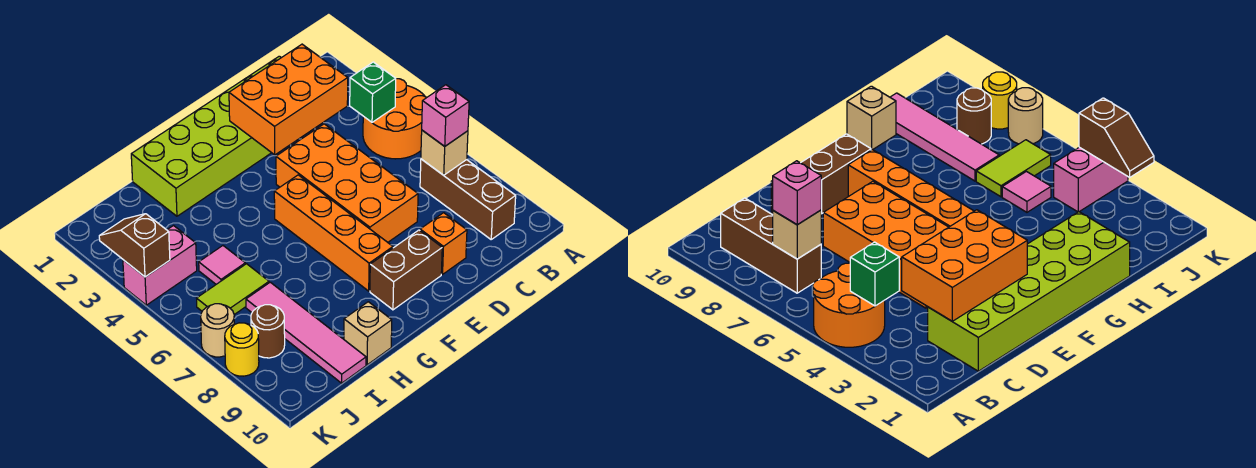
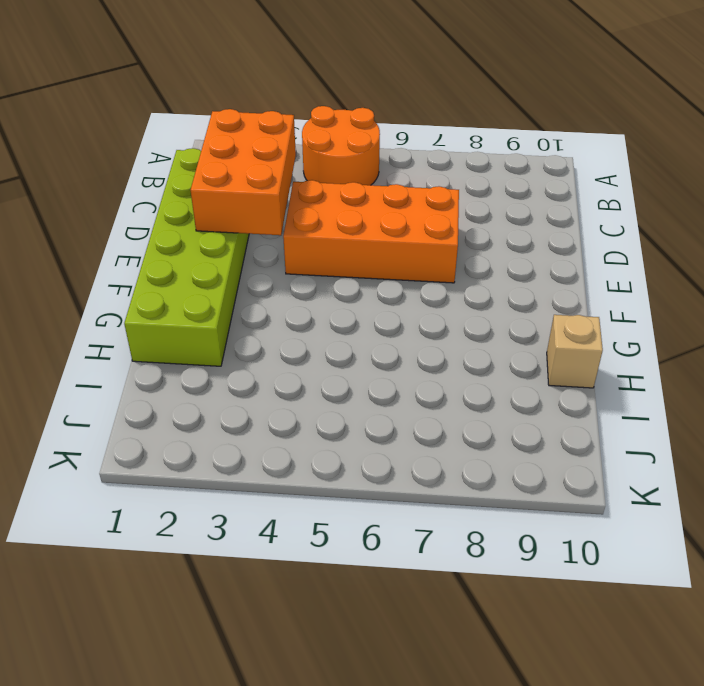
none -> brown brick B7:B9 level 1
none -> orange brick D9 level 1
none -> brown brick E9:F9 level 1

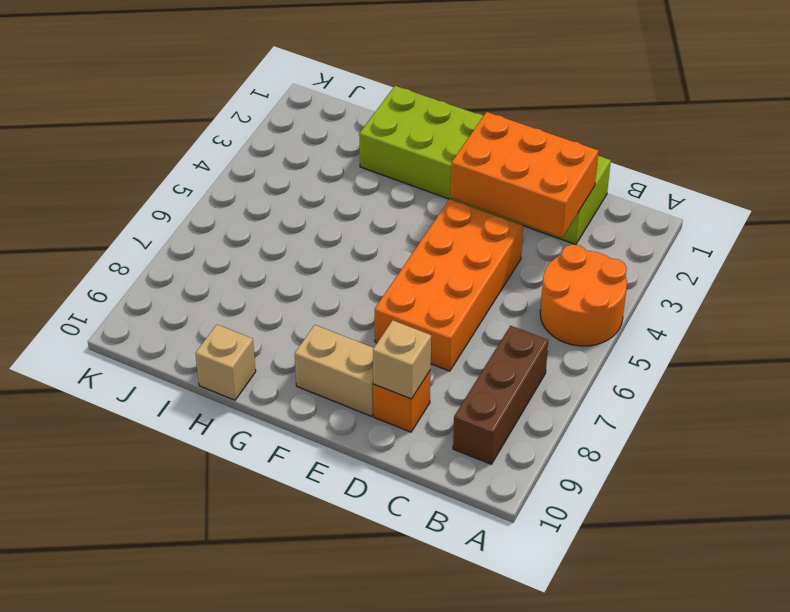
tan brick D9 level 2 -> tan brick B7 level 2
tan brick E9:F9 level 1 -> brown brick E9:F9 level 1
none -> orange brick F5:F8 level 1
none -> pink tile I5 level 1
none -> lime tile I6:J6 level 1

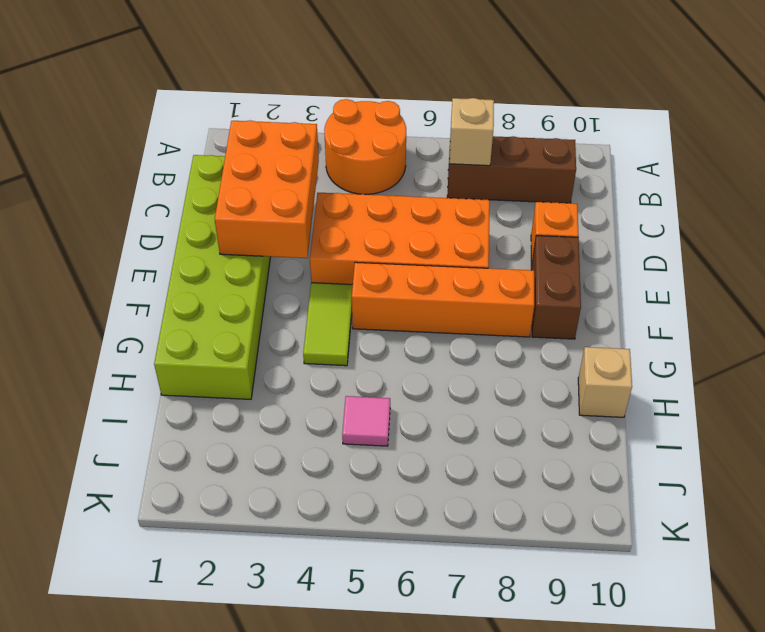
lime tile F4:G4 level 1 -> lime tile I6:J6 level 1
none -> pink tile I7:I10 level 1
none -> pink brick J4:K4 level 1
none -> brown round brick J8 level 1

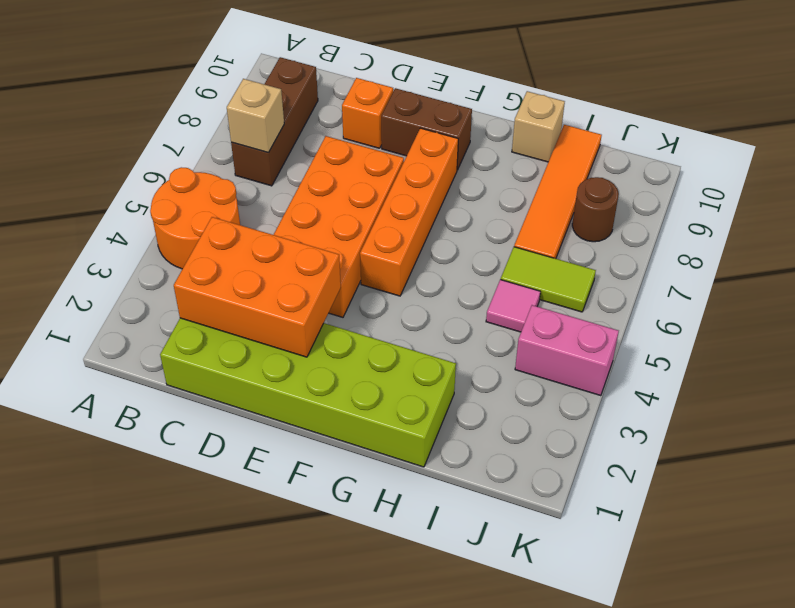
orange tile I7:I10 level 1 -> pink tile I7:I10 level 1
none -> tan round brick K7 level 1
none -> yellow round brick K8 level 1
none -> green brick B4 level 2

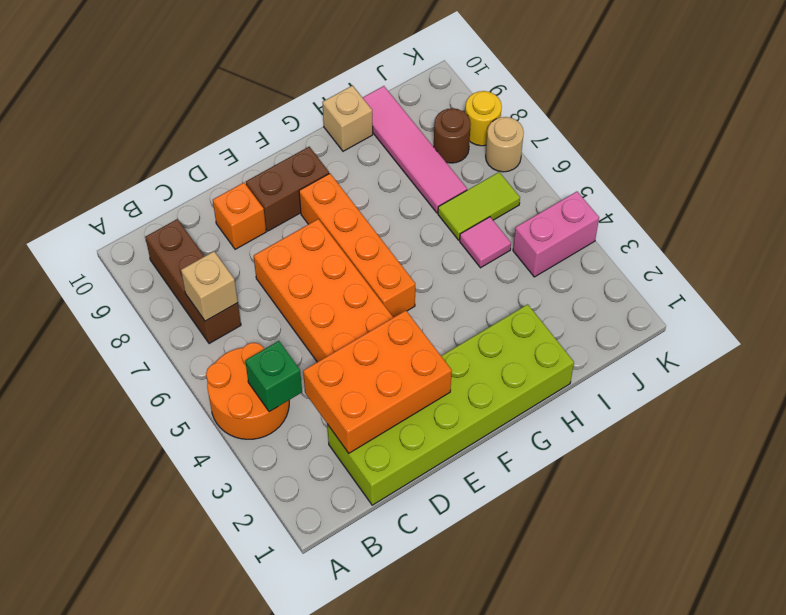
none -> brown slope K3:K4 level 2 top 4
none -> pink brick B7 level 3

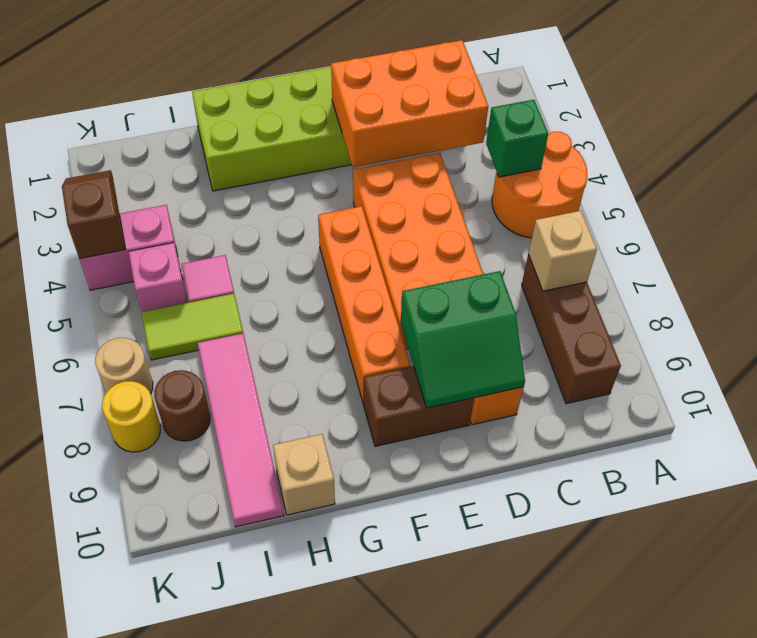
green slope D8:E9 level 2 top 8 -> none
pink brick J5 level 1 -> pink brick B7 level 3

